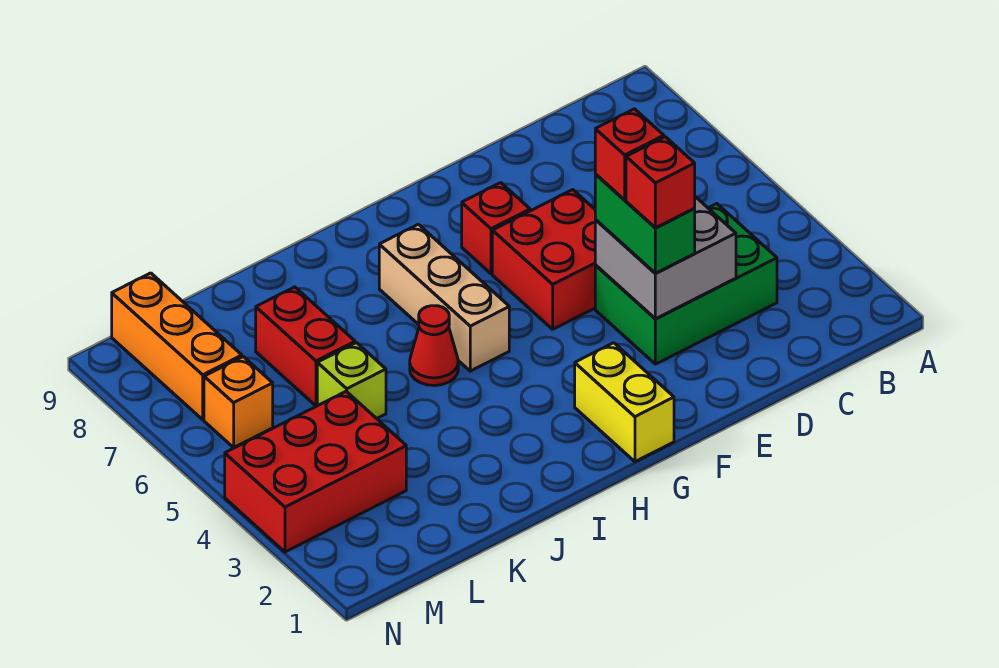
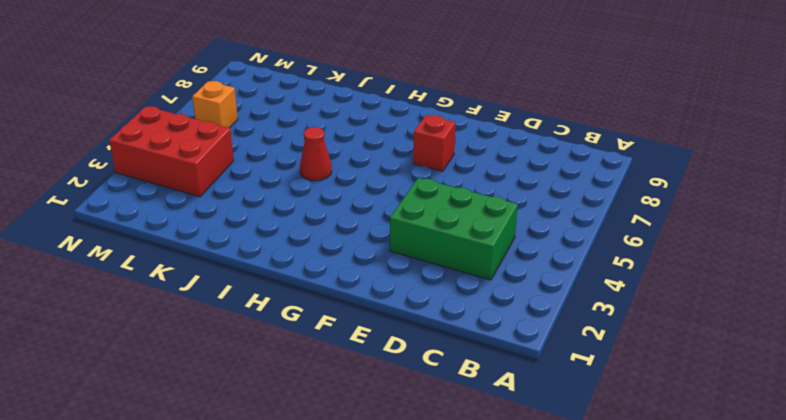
none -> red brick E5:F6 level 1
none -> yellow brick G1:G2 level 1
none -> tan brick H5:H7 level 1

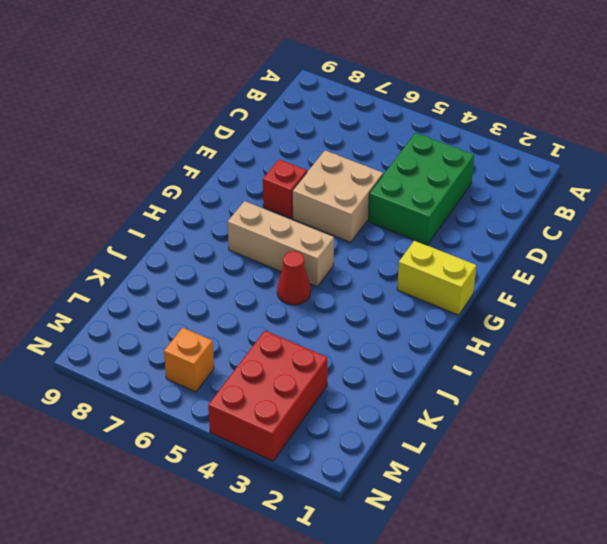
tan brick E5:F6 level 1 -> red brick E5:F6 level 1
none -> lime brick K5 level 1
none -> red brick K6:K7 level 1
none -> orange brick M7:M9 level 1

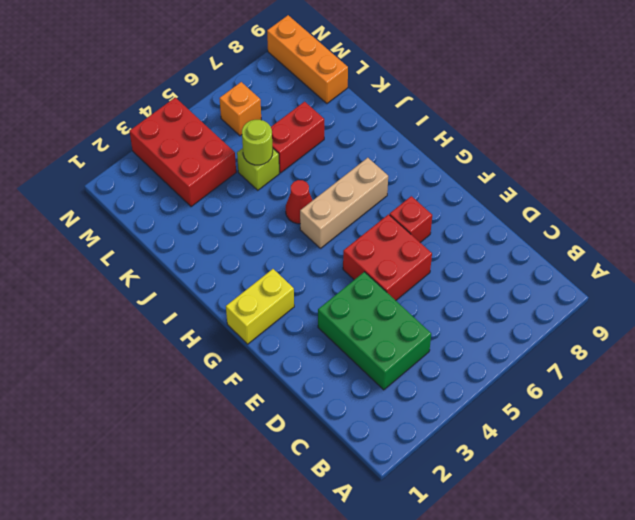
lime round brick K5 level 2 -> none
orange brick L9:N9 level 1 -> orange brick M7:M9 level 1
none -> grey brick D3:E4 level 2
none -> green brick E3:E4 level 3
none -> red brick E3 level 4

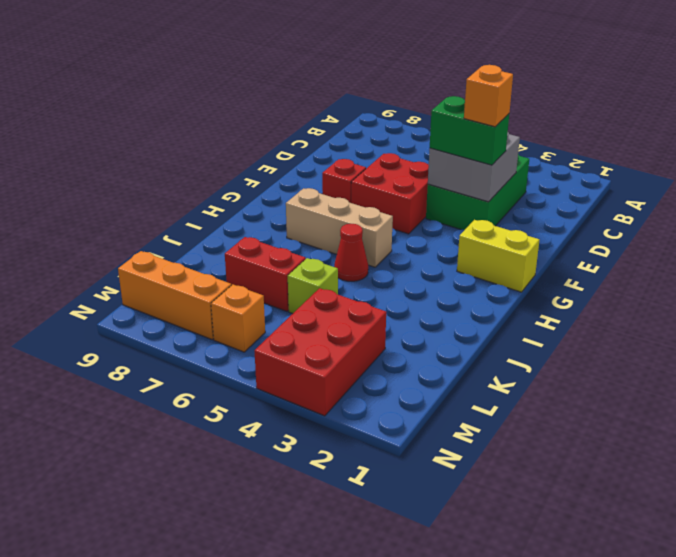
orange brick E3 level 4 -> red brick E3 level 4
none -> red brick E4 level 4

